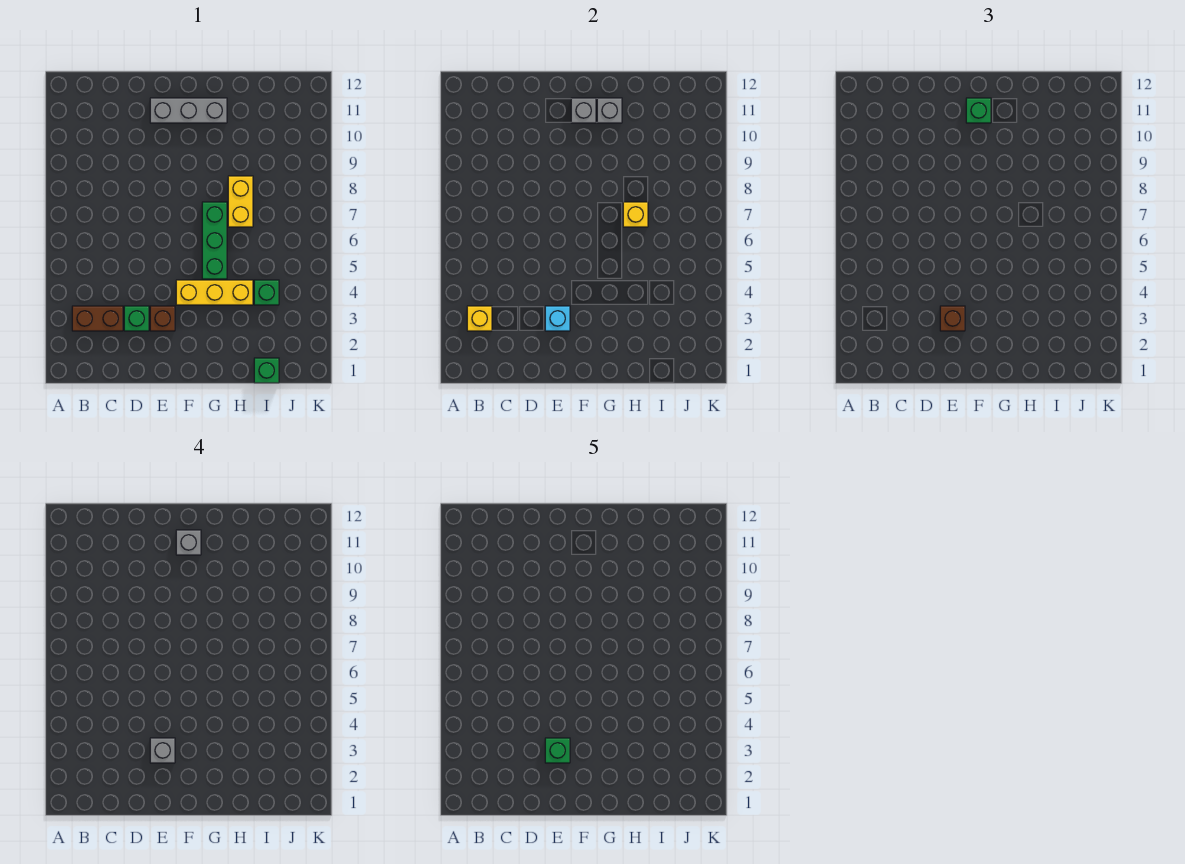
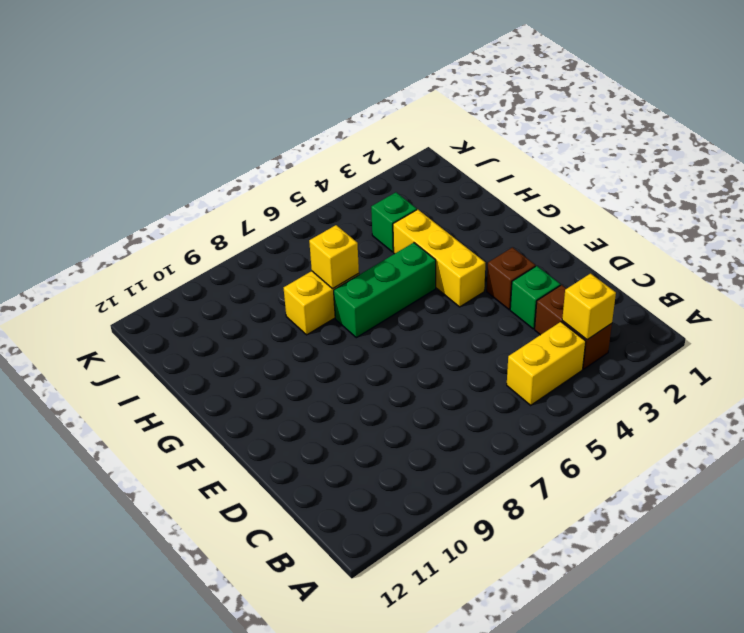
yellow brick B4:B5 level 1 -> none
none -> grey brick E11:G11 level 1
none -> green brick I1 level 1
none -> cyan brick E3 level 2

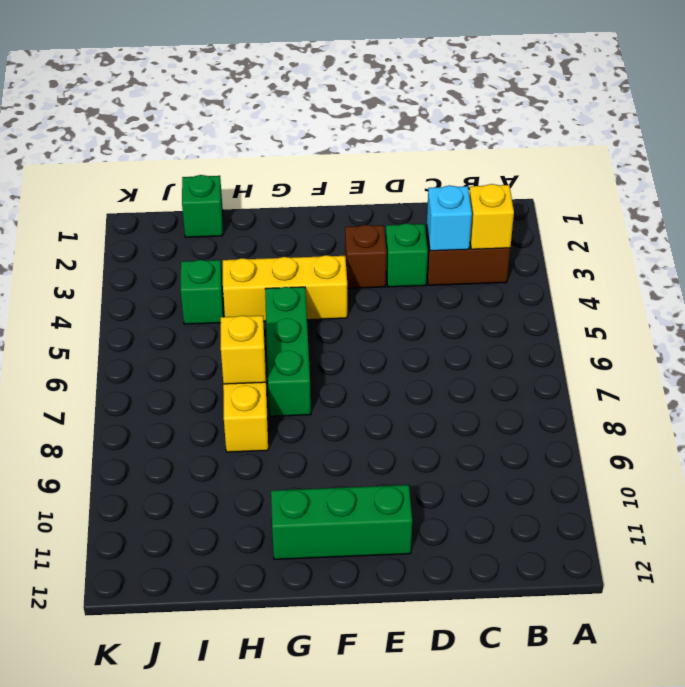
cyan brick C3 level 2 -> cyan brick E3 level 2
green brick E11:G11 level 1 -> grey brick E11:G11 level 1
none -> grey brick F11 level 2
none -> grey brick G11 level 2
none -> brown brick E3 level 3

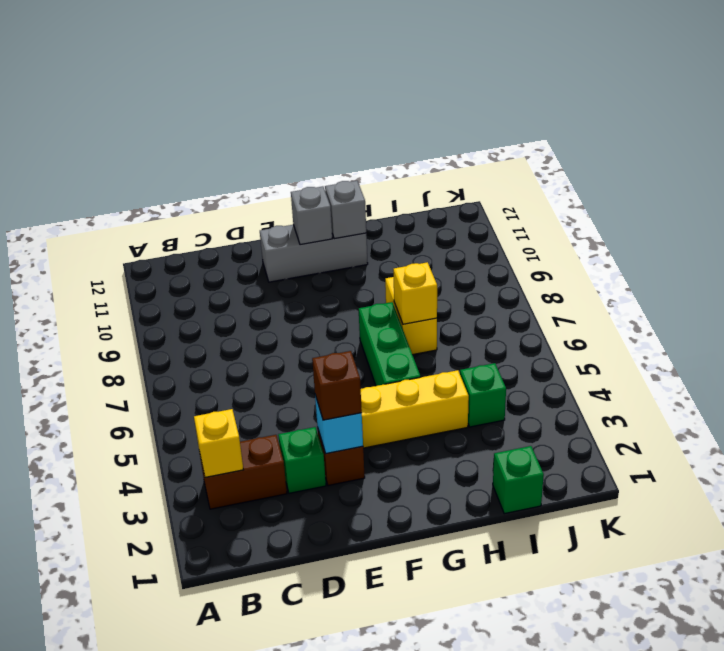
none -> green brick F11 level 3
none -> grey brick E3 level 4
none -> grey brick F11 level 4

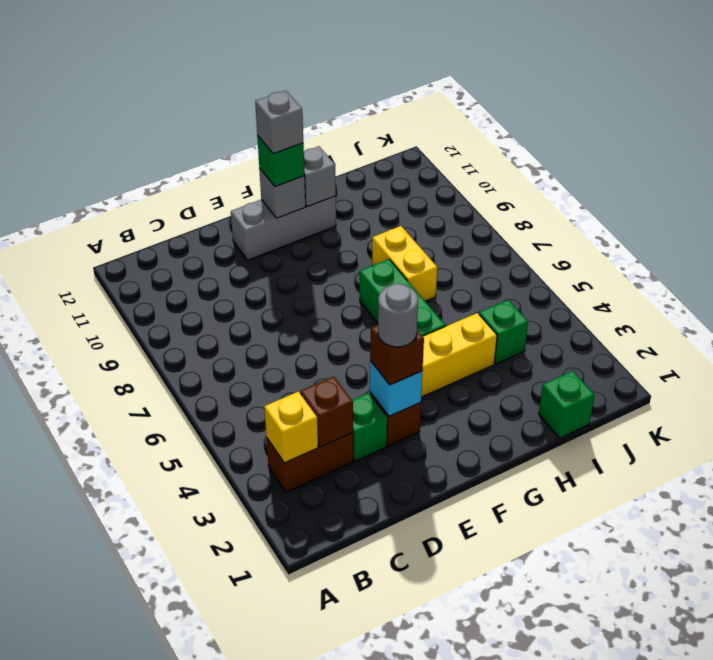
brown brick C3 level 2 -> none
grey round brick E3 level 4 -> grey brick E3 level 4
none -> yellow brick H7 level 2
none -> green brick E3 level 5

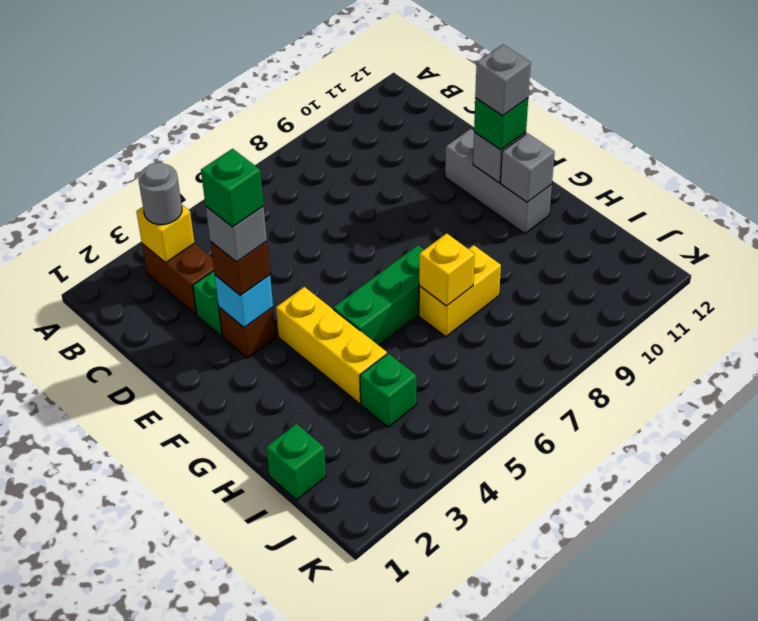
grey round brick B3 level 3 -> none

